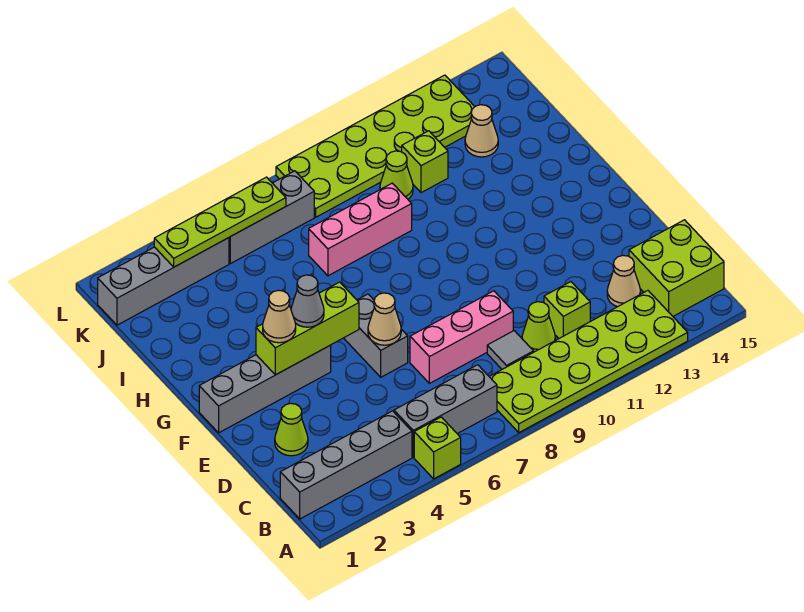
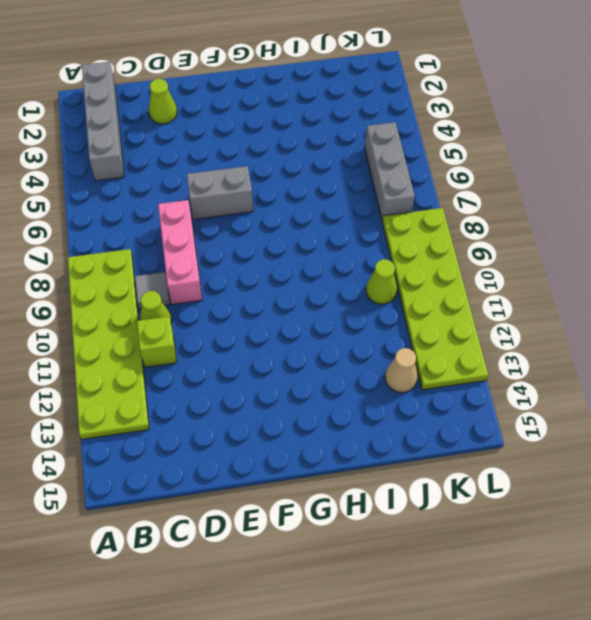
none -> lime brick A5 level 1
none -> grey brick B5:B7 level 1
none -> lime brick B14:C15 level 1

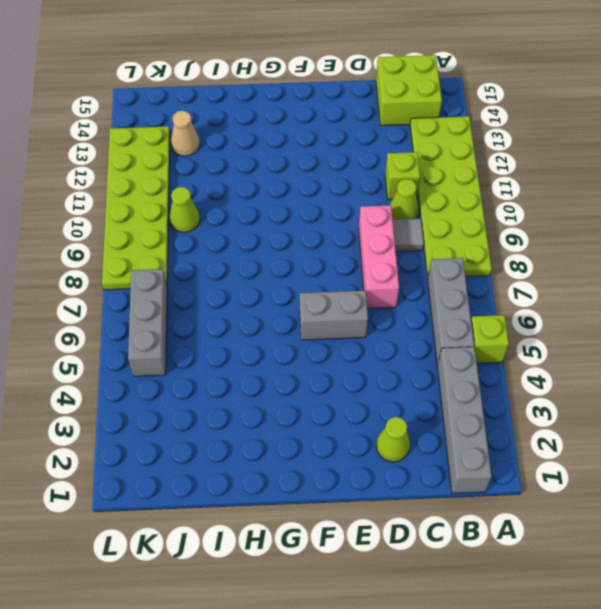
none -> tan cone C13 level 1
none -> grey brick F1:F4 level 1
none -> pink brick I7:I9 level 1

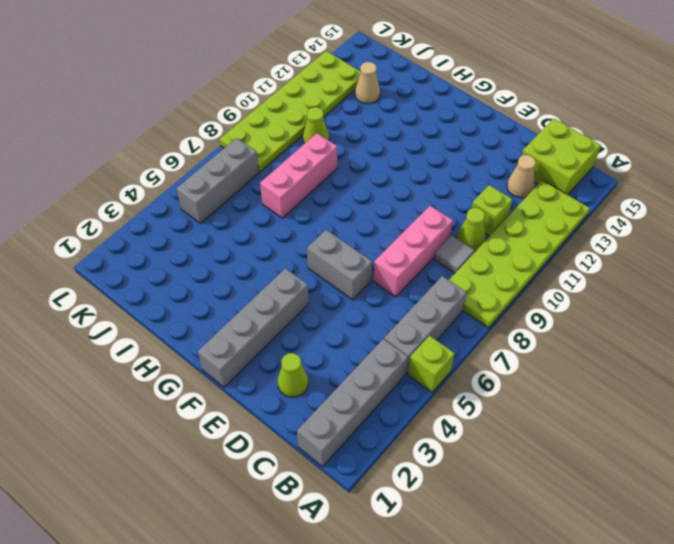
none -> lime brick J11 level 1
none -> grey brick K1:K4 level 1
none -> tan cone E6 level 2

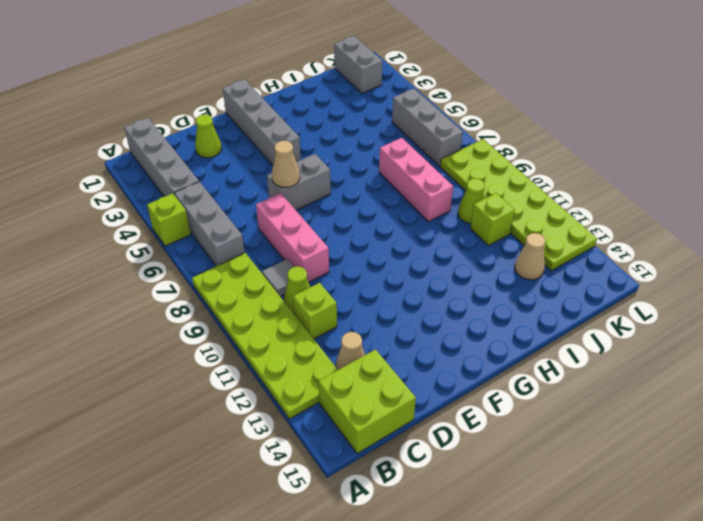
grey brick K1:K2 level 1 -> grey brick K1:K4 level 1
none -> lime brick F3:F5 level 2
none -> lime plate K3:K6 level 2
none -> tan cone F3 level 3

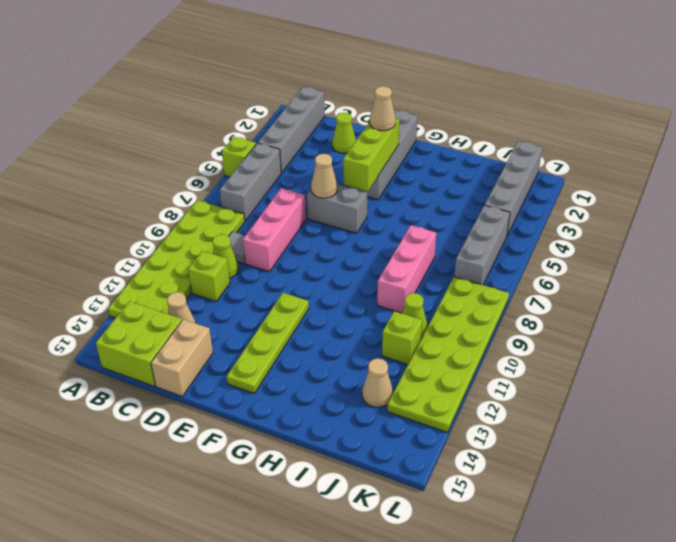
tan brick D14:D15 level 1 -> none
lime plate F11:F14 level 1 -> lime plate K3:K6 level 2
none -> grey cone F4 level 3

